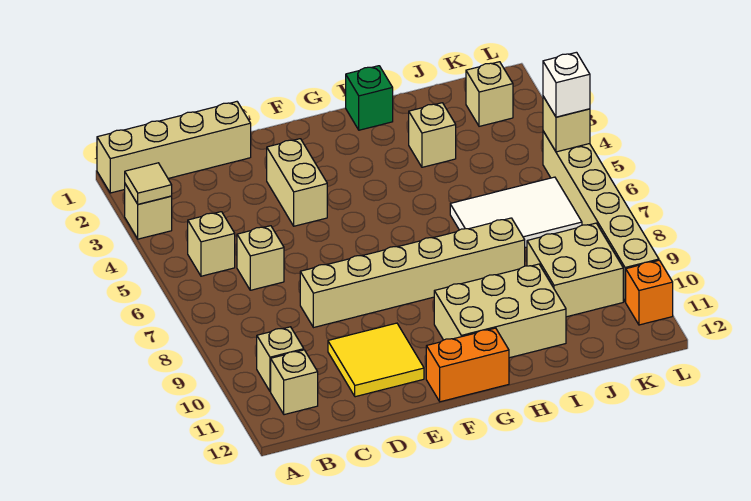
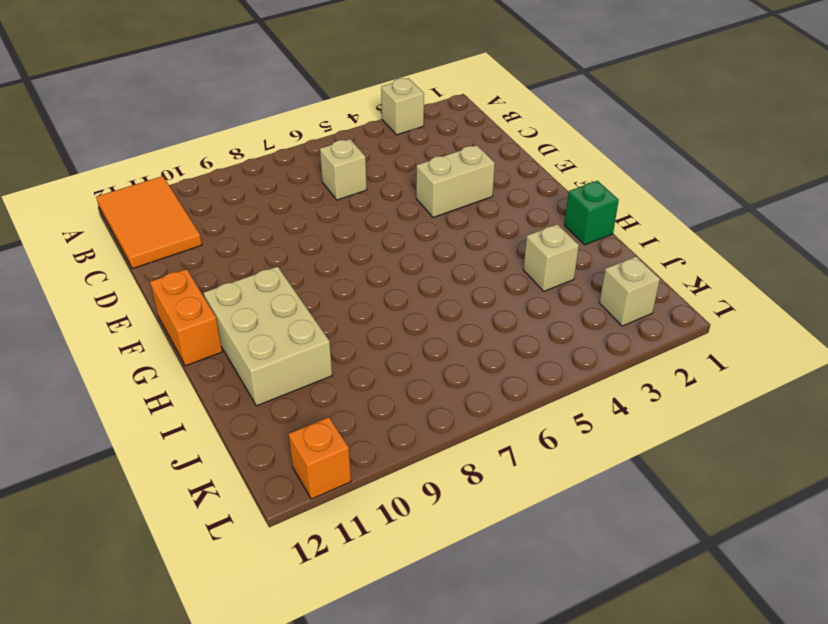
orange tile A11:C12 level 1 -> tan brick B11 level 1
none -> tan brick A1:D1 level 1
none -> tan brick B5 level 1
none -> tan brick B10 level 1

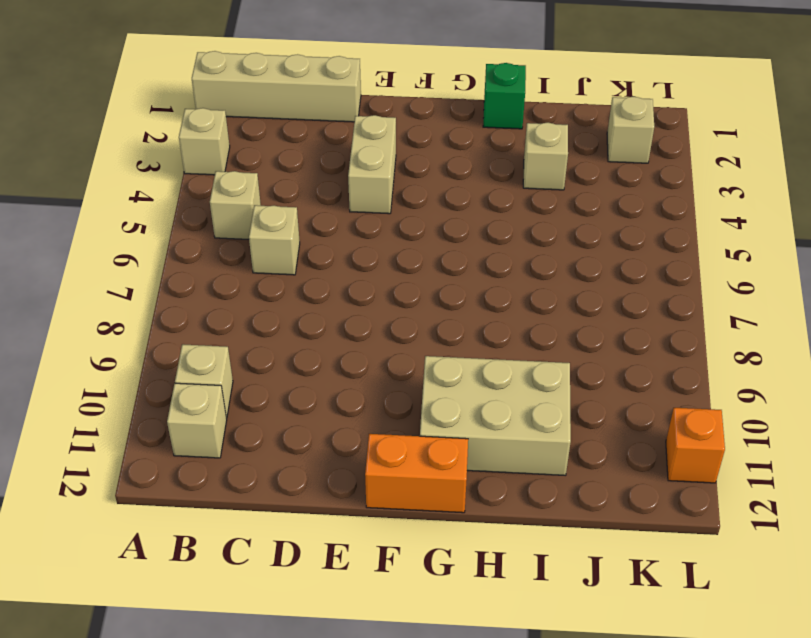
none -> tan brick D8:I8 level 1
none -> yellow tile D10:E11 level 1
none -> white tile I6:K7 level 1

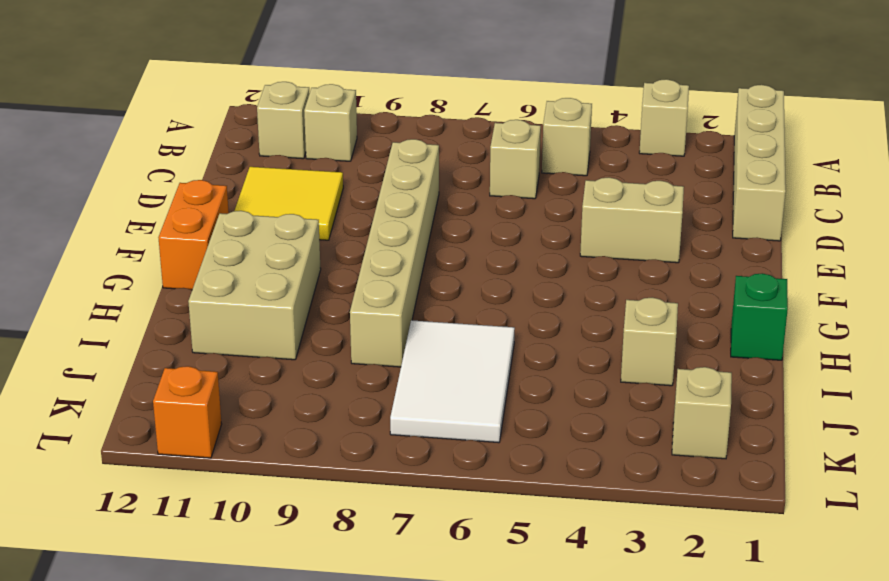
none -> tan brick J9:K10 level 1
none -> tan brick L5:L10 level 1
none -> tan tile A3 level 2

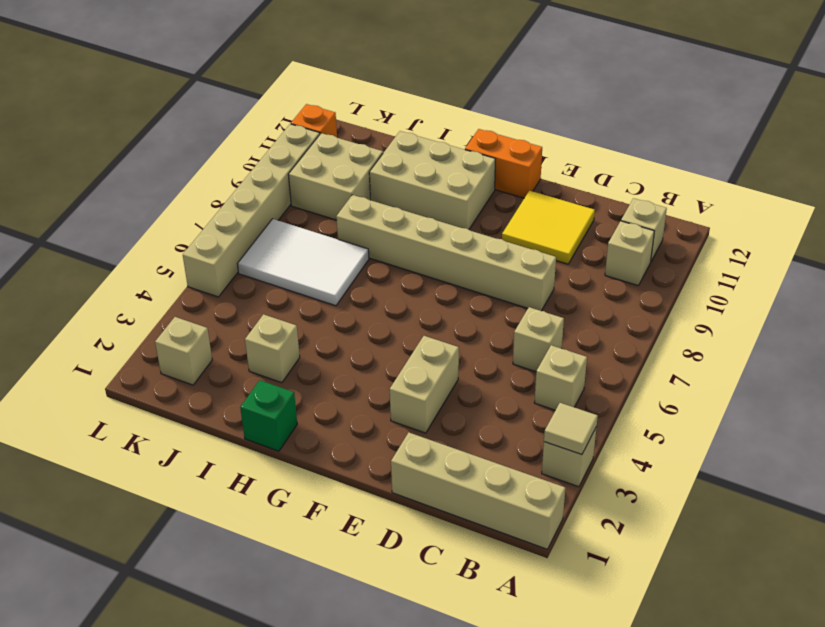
none -> tan brick L5 level 2
none -> white brick L5 level 3

